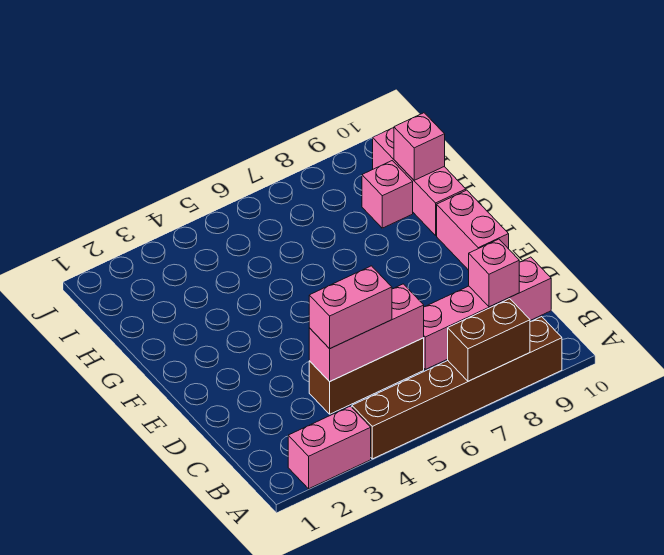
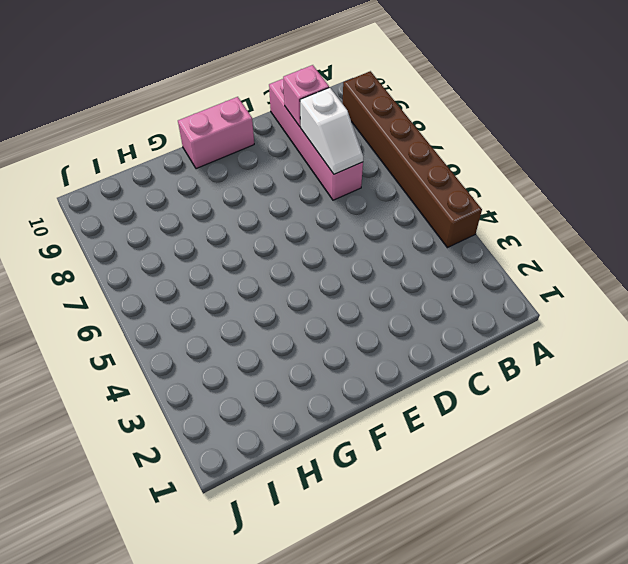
white slope C7:C8 level 2 top 8 -> none
none -> pink brick A2:A3 level 1
none -> brown brick C4:C6 level 1
none -> pink brick G10:I10 level 1

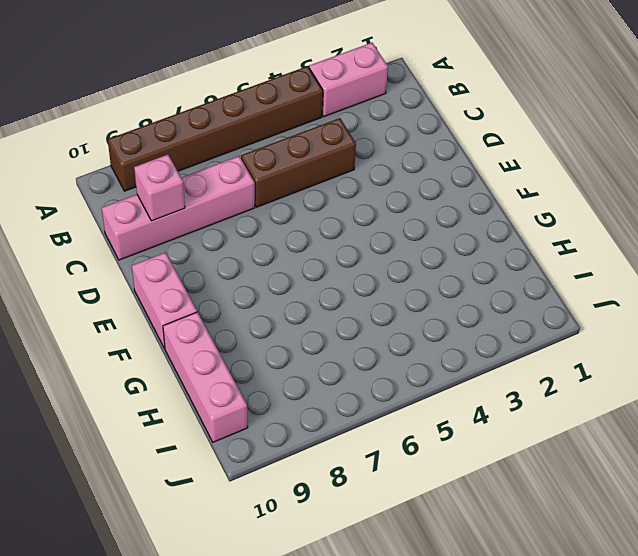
none -> pink brick H9 level 1
none -> brown brick A7:A8 level 2
none -> pink brick C4:C6 level 2

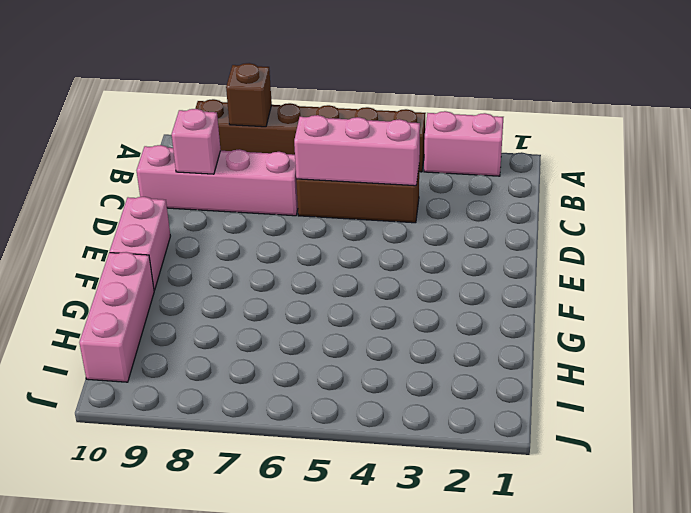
brown brick A8 level 2 -> brown brick A7:A8 level 2
none -> pink brick H9 level 1
none -> pink brick H10 level 2
none -> pink brick C4:C5 level 3

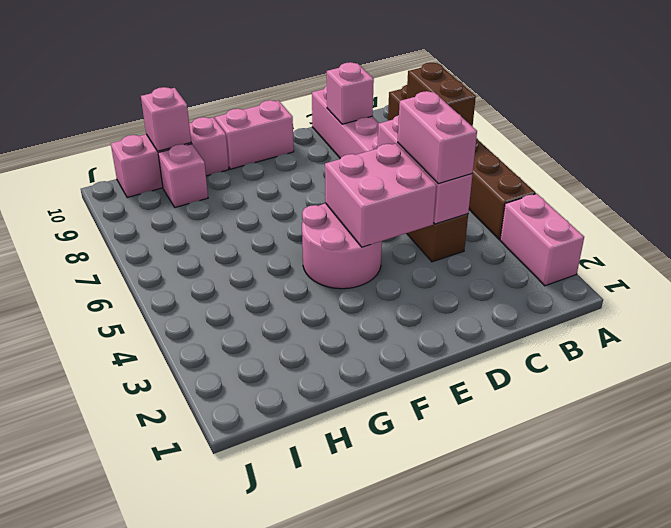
pink brick D4:E5 level 2 -> none
pink round brick E4:F5 level 1 -> none

